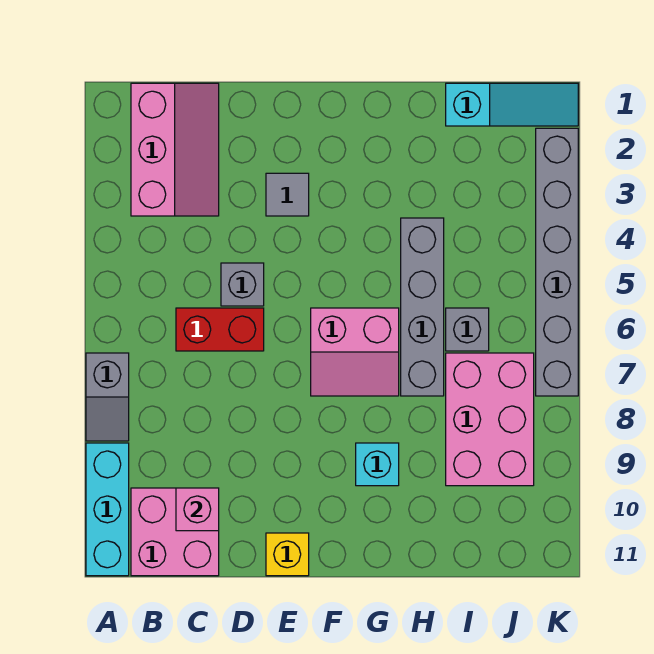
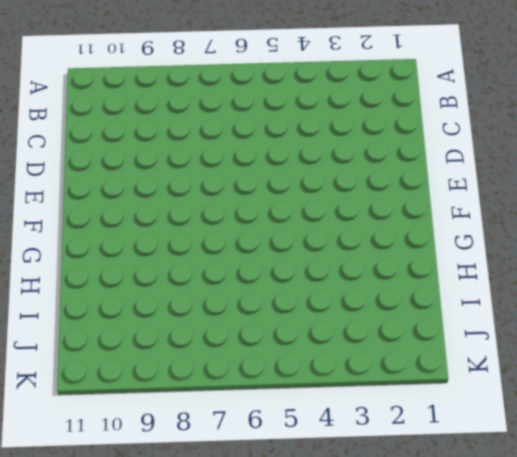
none -> grey slope A7:A8 level 1 top 7
none -> cyan brick A9:A11 level 1
none -> pink slope B1:C3 level 1 top B

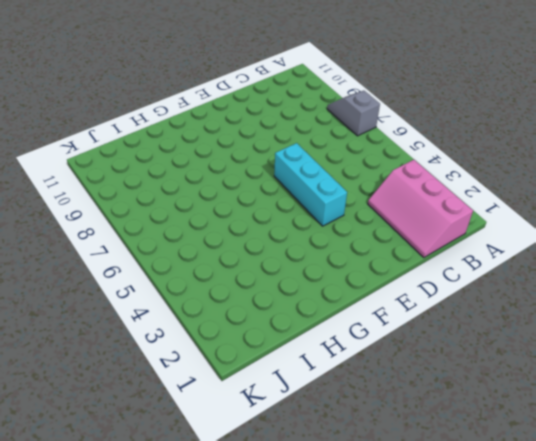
cyan brick E4:E6 level 1 -> cyan brick A9:A11 level 1
none -> pink brick B10:C11 level 1
none -> red brick C6:D6 level 1
none -> grey brick D5 level 1

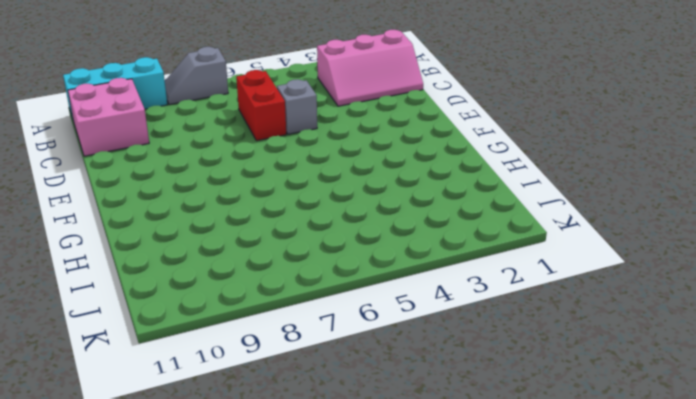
none -> grey tile E3 level 1
none -> yellow brick E11 level 1
none -> pink slope F6:G7 level 1 top 6

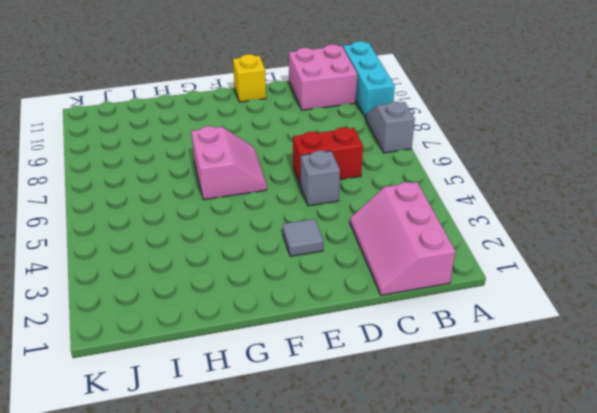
pink slope F6:G7 level 1 top G -> pink slope F6:G7 level 1 top 6
none -> cyan brick G9 level 1
none -> grey brick H4:H7 level 1
none -> cyan slope I1:K1 level 1 top I

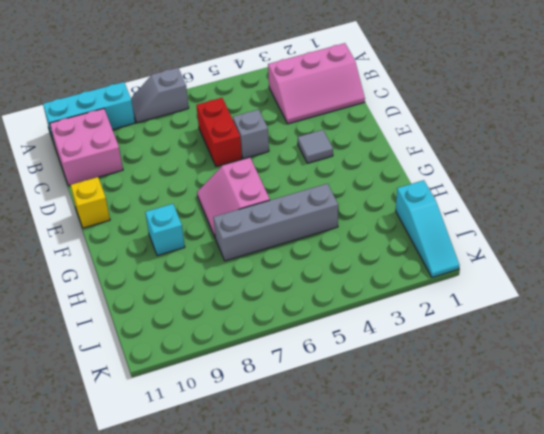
none -> grey brick I6 level 1
none -> pink brick I7:J9 level 1
none -> grey brick K2:K7 level 1

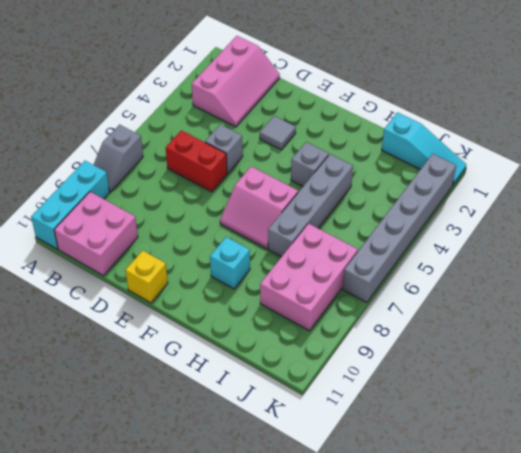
grey brick G4 level 1 -> grey brick I6 level 1
none -> pink brick C10 level 2

